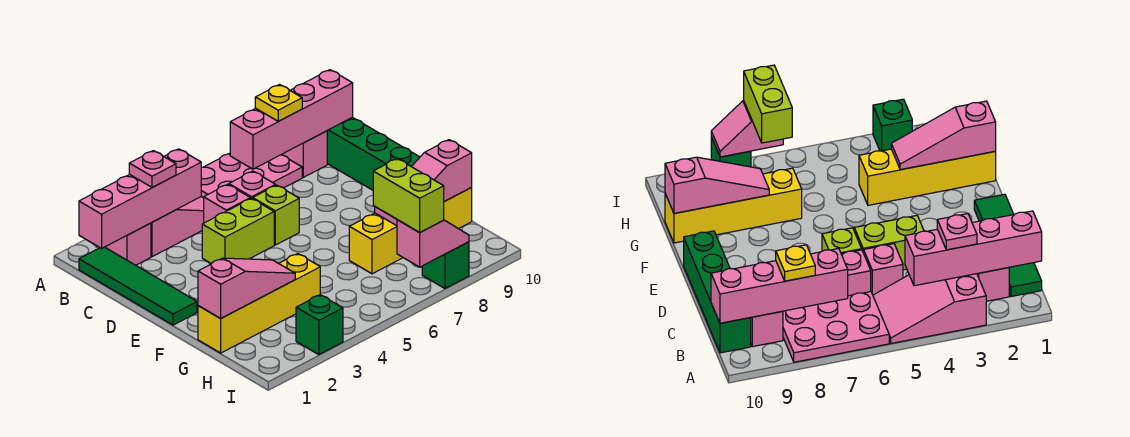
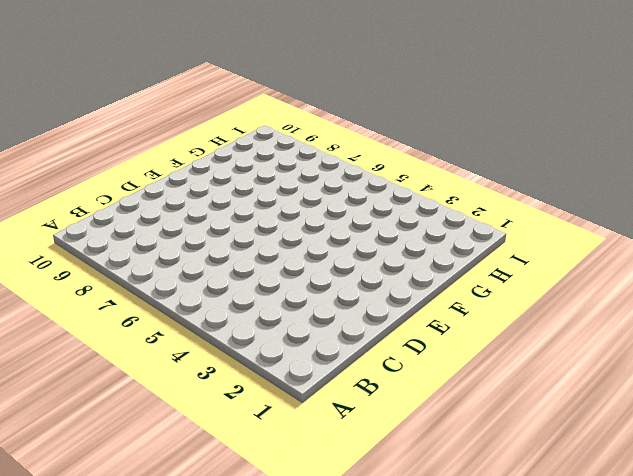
none -> pink slope A3:B5 level 1 top 3
none -> pink plate A6:B8 level 1
none -> green tile B1:E1 level 1

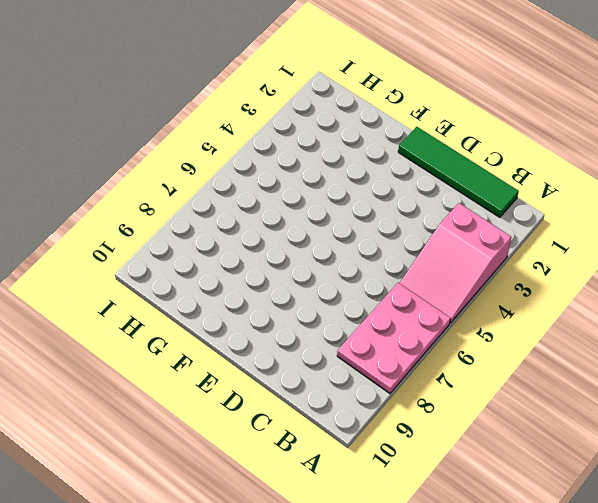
none -> pink brick B2 level 1
none -> pink brick B9 level 1
none -> green brick B10:E10 level 1

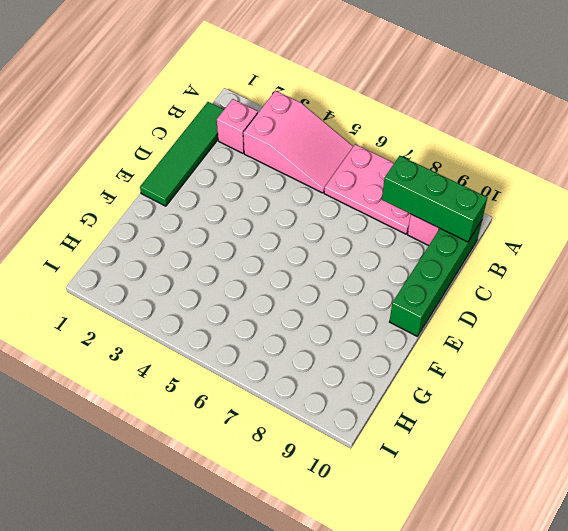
green brick B8:B10 level 2 -> pink brick B7:B10 level 2
none -> pink brick C5 level 1
none -> pink brick C6 level 1
none -> lime brick D4:D5 level 1

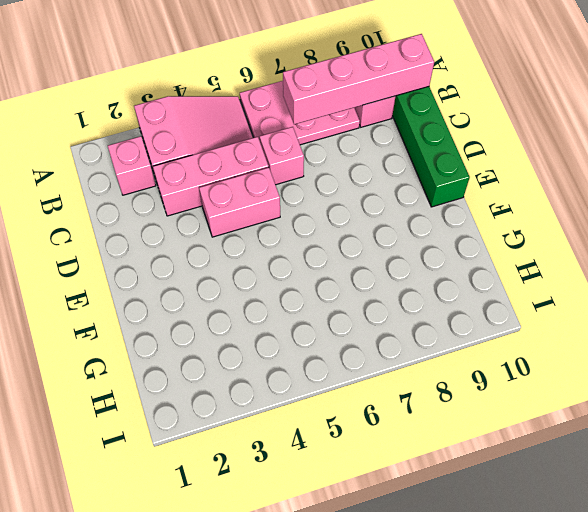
pink brick C3:C5 level 1 -> pink brick C5 level 1
pink brick D4:D5 level 1 -> lime brick D4:D5 level 1
none -> green tile B1:E1 level 1
none -> lime brick D6 level 1
none -> yellow brick G1:G4 level 1

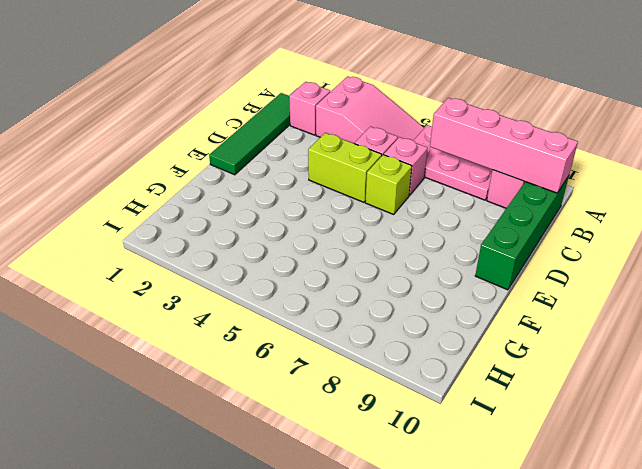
none -> yellow brick G1:G4 level 1
none -> yellow brick G7:G10 level 1
none -> green brick I3 level 1

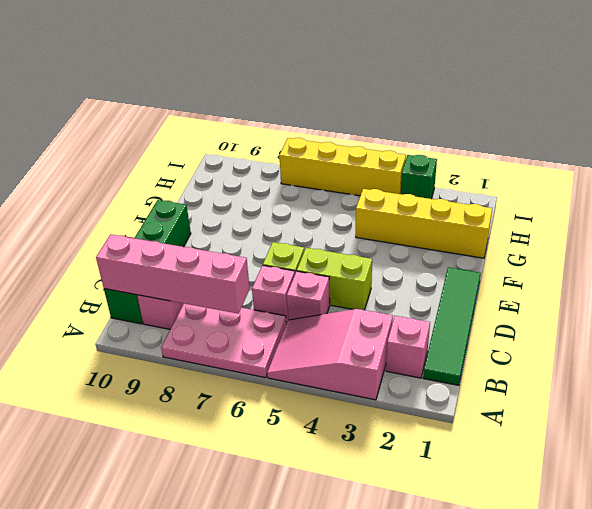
yellow brick I4:I7 level 1 -> yellow brick G7:G10 level 1
none -> green brick I8 level 1
none -> pink brick B1:B4 level 2
none -> pink slope G1:G3 level 2 top 1

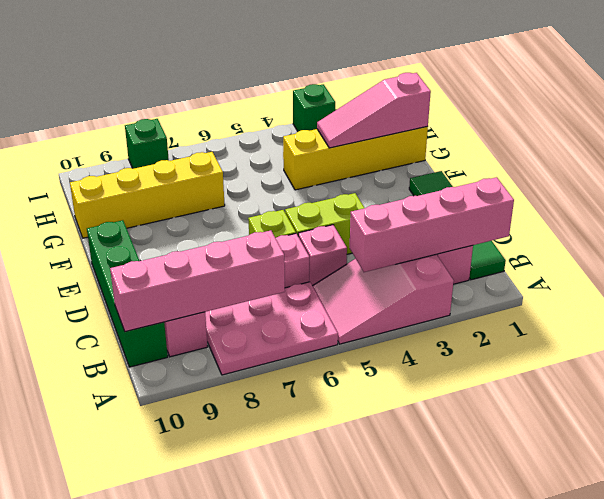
none -> pink slope G8:G10 level 2 top 10
none -> pink slope I7:I8 level 2 top 7
none -> pink plate B3 level 3

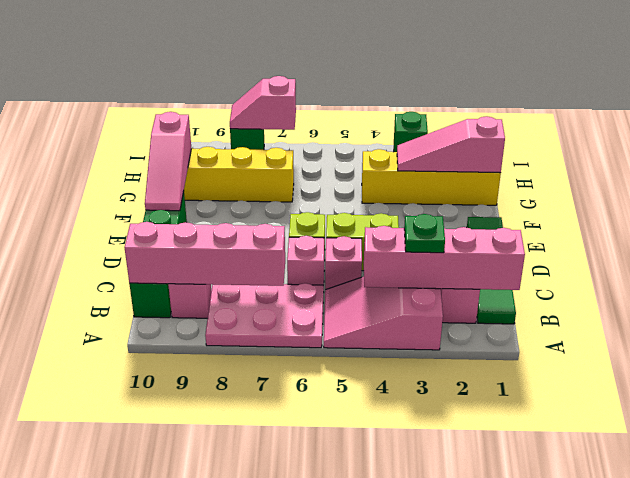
green plate B3 level 3 -> pink plate B3 level 3
pink slope E10:G10 level 2 top G -> pink slope G8:G10 level 2 top 10
none -> yellow plate B8 level 3
none -> lime brick H7:I7 level 3

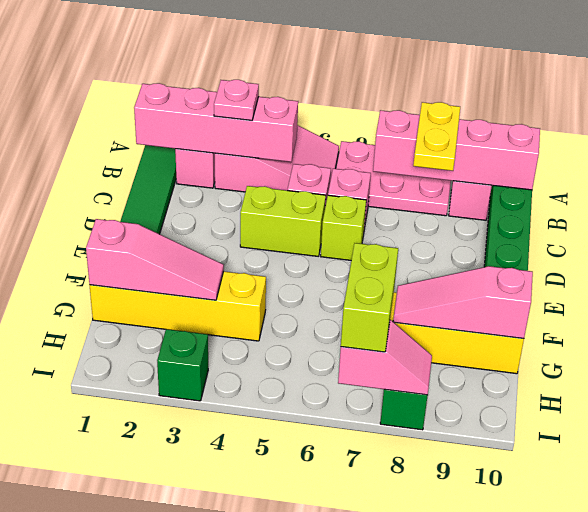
yellow plate B8:C8 level 3 -> yellow plate B8 level 3

